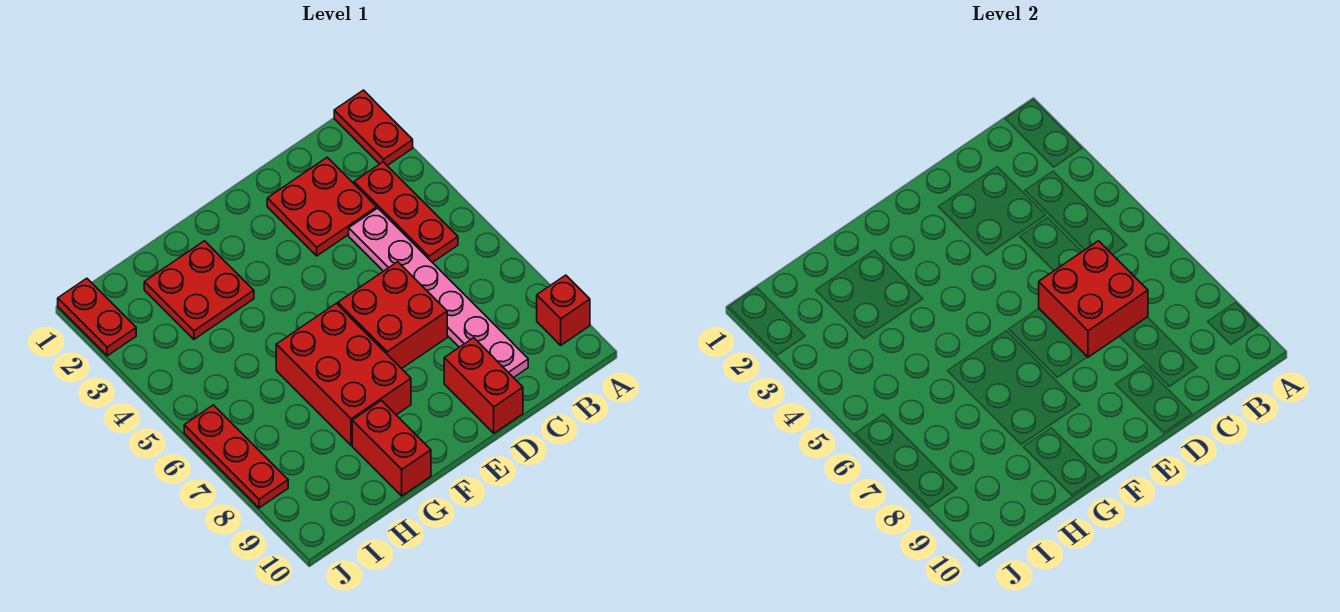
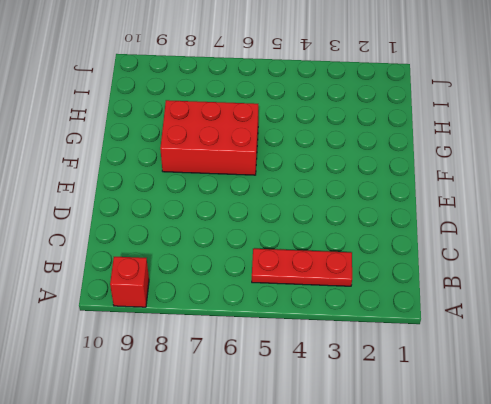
none -> red plate A1:A2 level 1
none -> red plate C2:D3 level 1
none -> pink plate C4:C9 level 1

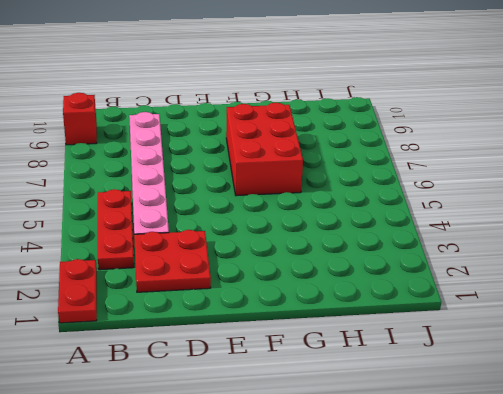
none -> red brick D6:E7 level 1
none -> red brick D9:D10 level 1
none -> red plate G2:H3 level 1

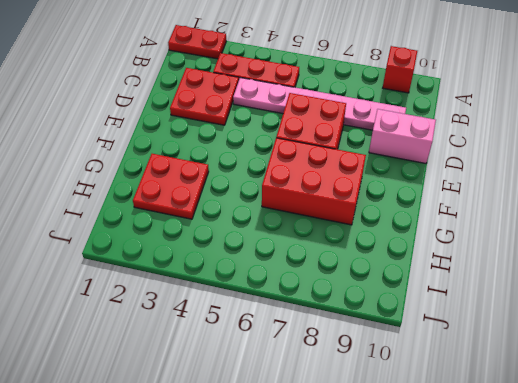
pink brick D9:D10 level 1 -> red brick D9:D10 level 1
none -> red brick G9:G10 level 1
none -> red plate J1:J2 level 1
none -> red plate J6:J8 level 1

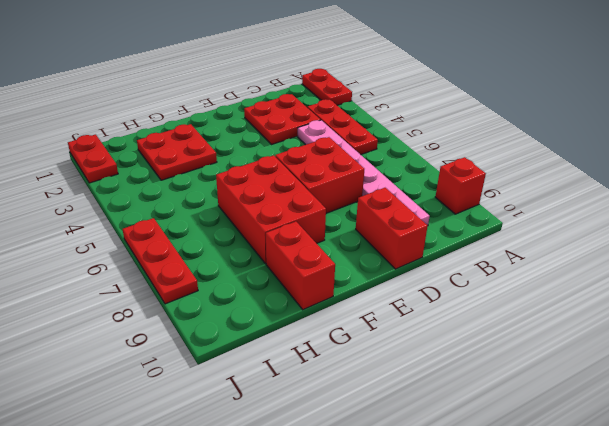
none -> red brick C6:D7 level 2

